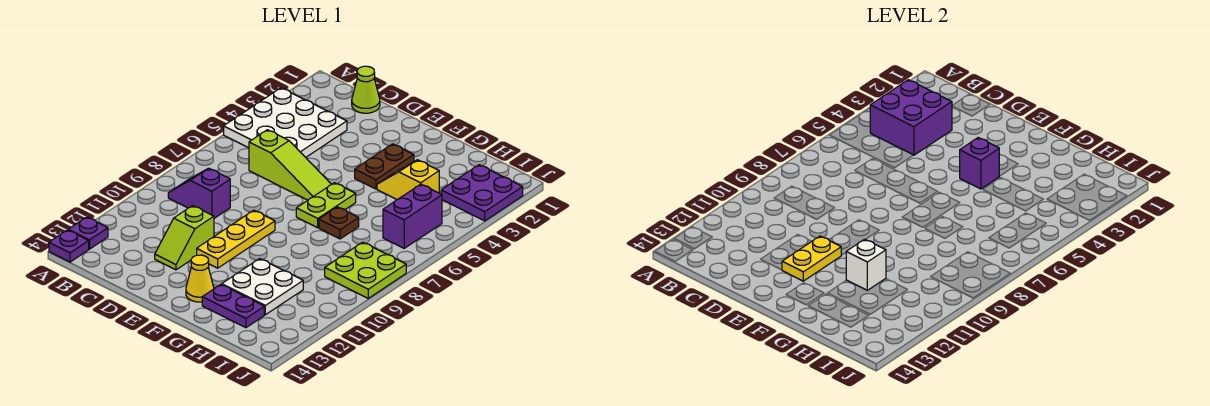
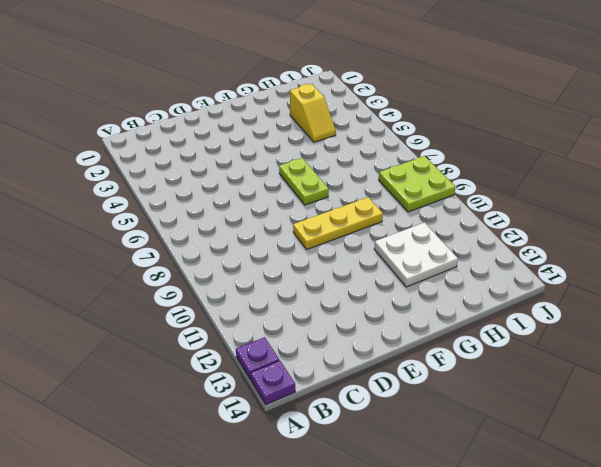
yellow plate E9:G9 level 1 -> yellow plate E9:E11 level 1
yellow slope H3:H4 level 1 top 3 -> yellow slope G4:H4 level 1 top H
none -> white plate A3:C5 level 1
none -> purple slope B9:C9 level 1 top C
none -> lime cone C1 level 1

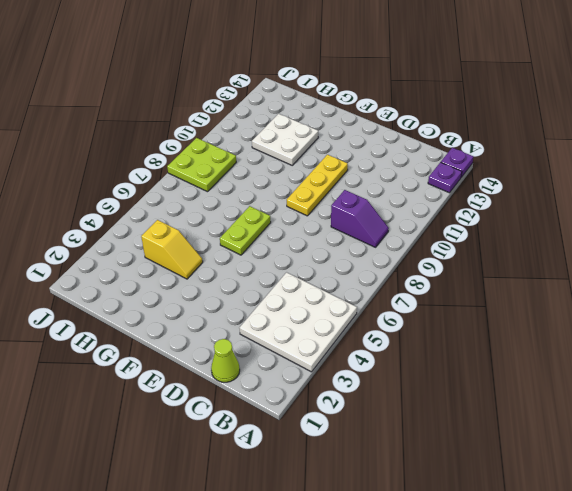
none -> lime slope C6:E6 level 1 top C
none -> lime slope D11:D12 level 1 top 11
none -> brown plate F3:F4 level 1

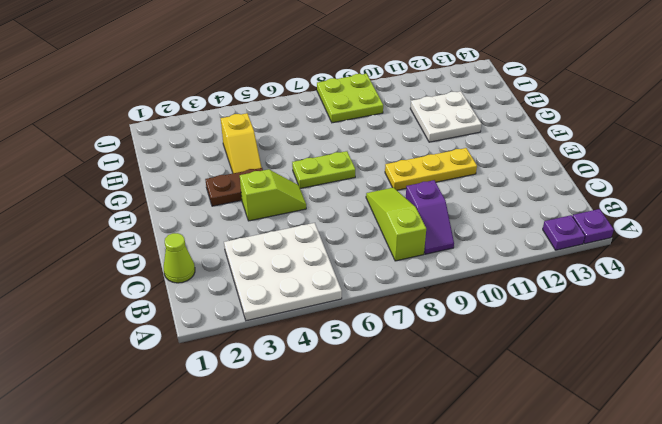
lime slope B8:D8 level 1 top B -> lime slope C6:E6 level 1 top C
lime slope E4:E5 level 1 top 4 -> lime slope D11:D12 level 1 top 11
none -> yellow cone F13 level 1
none -> brown plate G7 level 1
none -> purple plate G13:H13 level 1

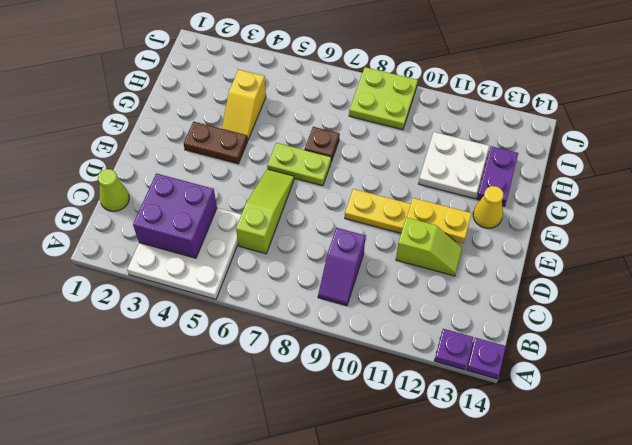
none -> purple plate I2:J3 level 1
none -> purple brick I5:I6 level 1
none -> purple brick F4 level 2

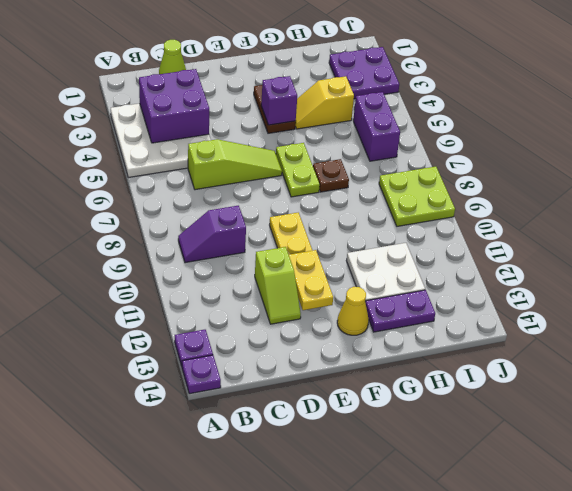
none -> white brick G11 level 2

